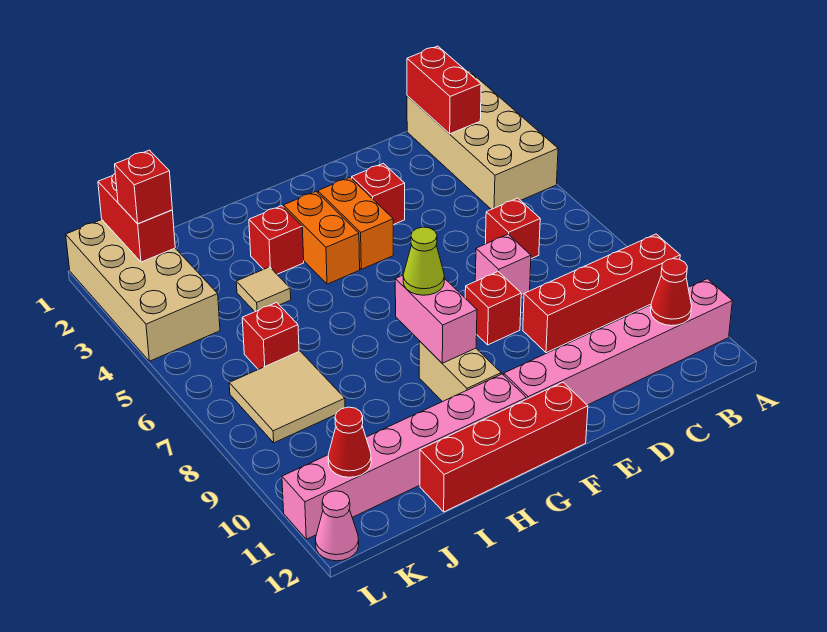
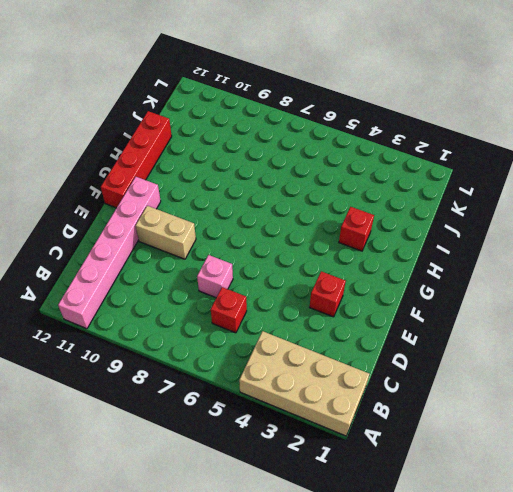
tan brick E9:E10 level 1 -> tan brick G9:G10 level 1
none -> red brick A9:D9 level 1
none -> red brick E8 level 1
none -> orange brick F3:F4 level 1

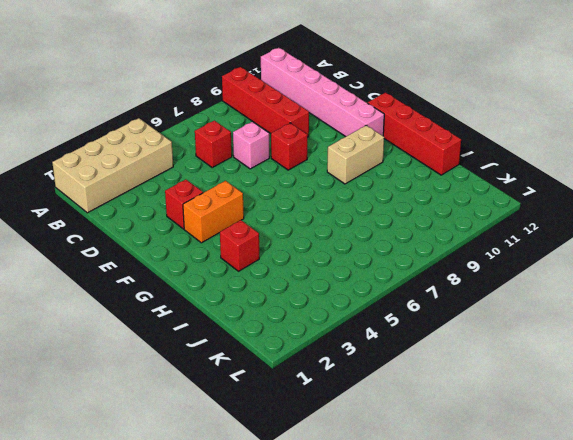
none -> orange brick G3:G4 level 1
none -> pink brick G11:L11 level 1
none -> tan tile I4 level 1

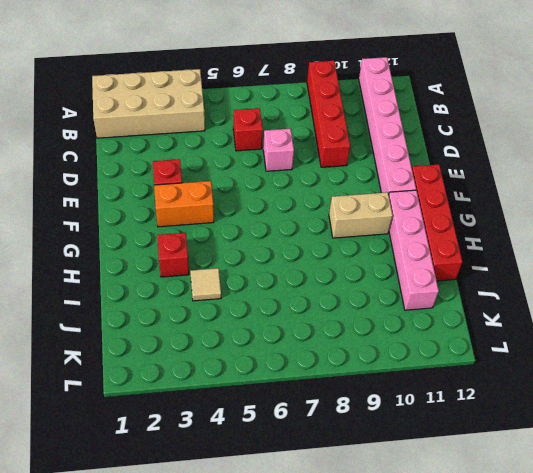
pink brick G11:J11 level 1 -> pink brick G11:L11 level 1
none -> red brick E8 level 1
none -> orange brick G3:G4 level 1
none -> red brick J6 level 1

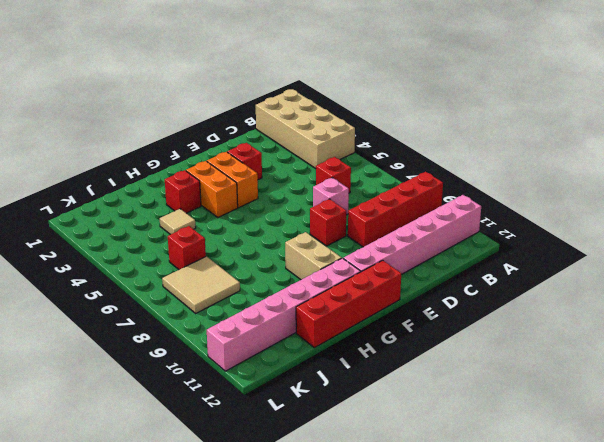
none -> tan brick K1:L4 level 1
none -> pink cone L12 level 1
none -> red brick B1:B2 level 2

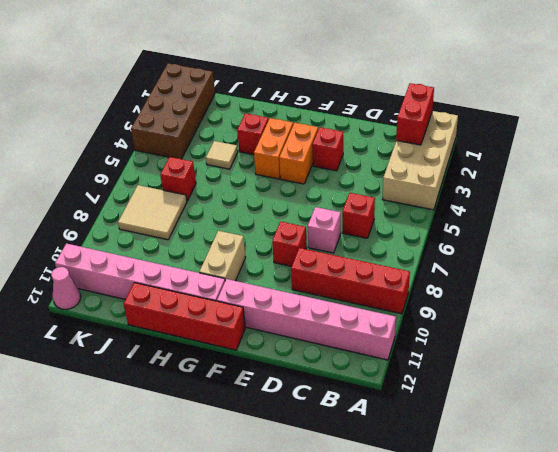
brown brick K1:L4 level 1 -> tan brick K1:L4 level 1
none -> red cone B11 level 2
none -> pink brick G8:G9 level 2
none -> red brick K1:K2 level 2

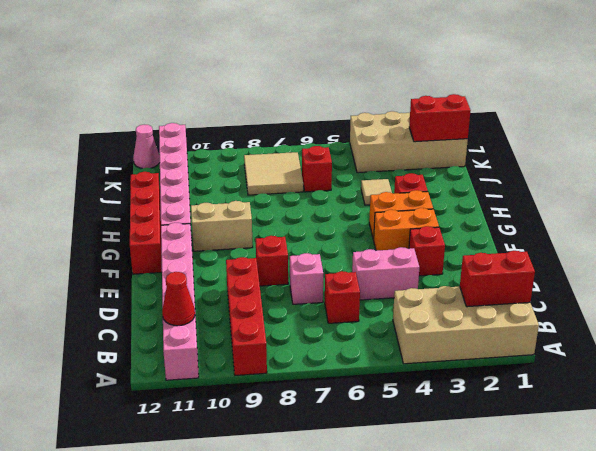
pink brick D4:D5 level 1 -> pink brick G8:G9 level 2
none -> red cone K11 level 2
none -> lime cone G8 level 3
none -> red brick K2 level 3

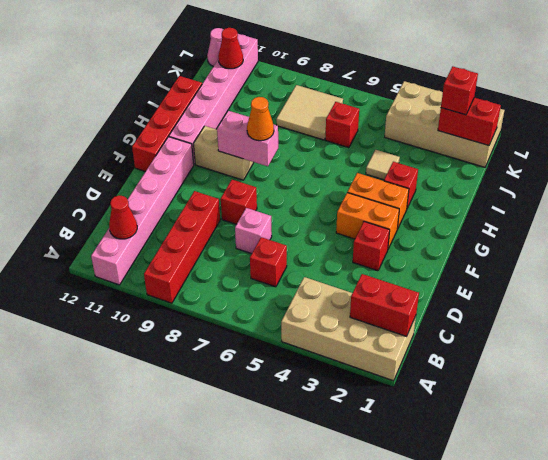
orange cone G8 level 3 -> lime cone G8 level 3

